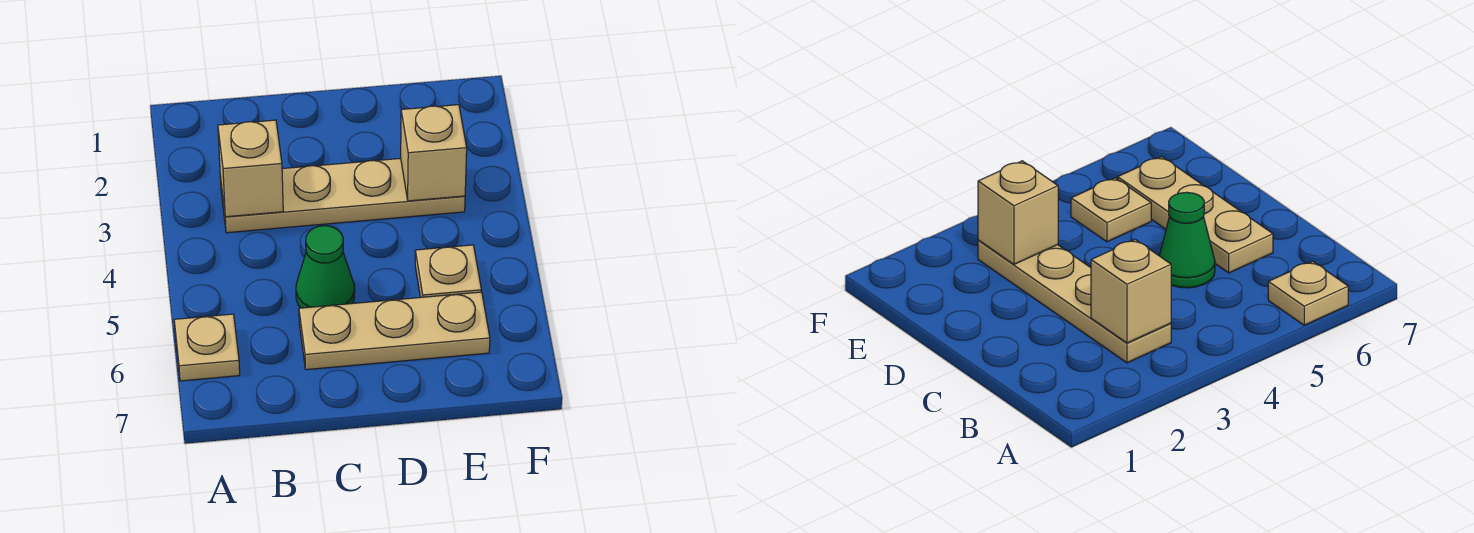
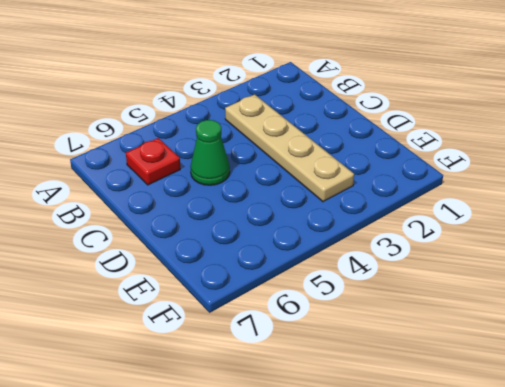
red plate B6 level 1 -> none
none -> tan plate A6 level 1
none -> tan plate C6:E6 level 1

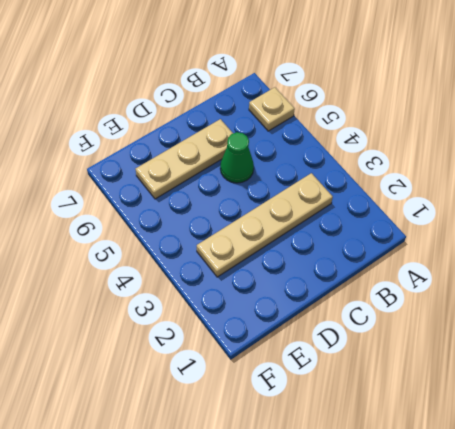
none -> tan plate E5 level 1
none -> tan brick B3 level 2

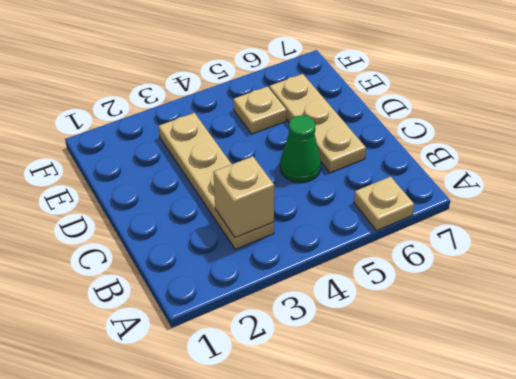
none -> tan brick E3 level 2

